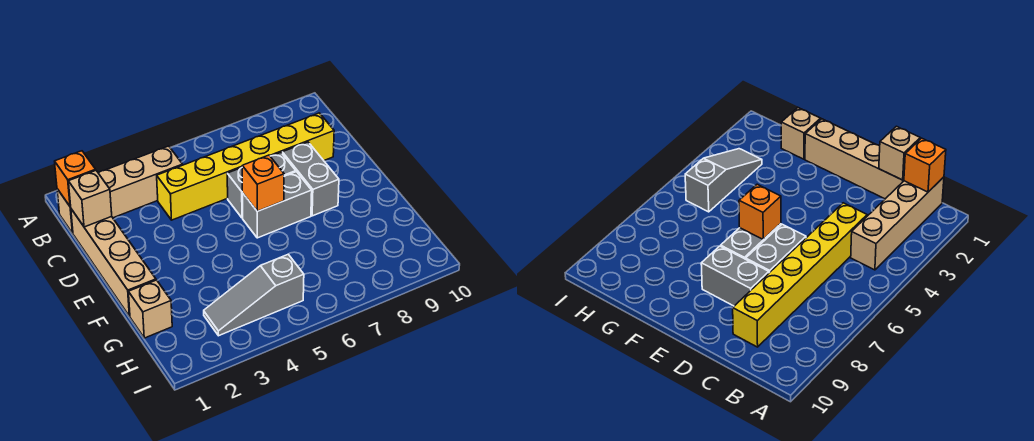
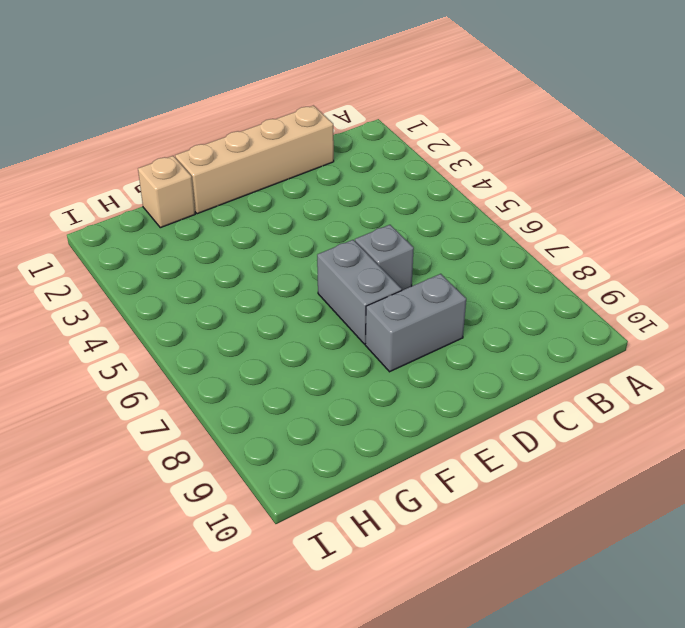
grey brick D6 level 1 -> grey brick D6:D7 level 1
none -> tan brick B1:B4 level 1
none -> yellow brick C4:C9 level 1

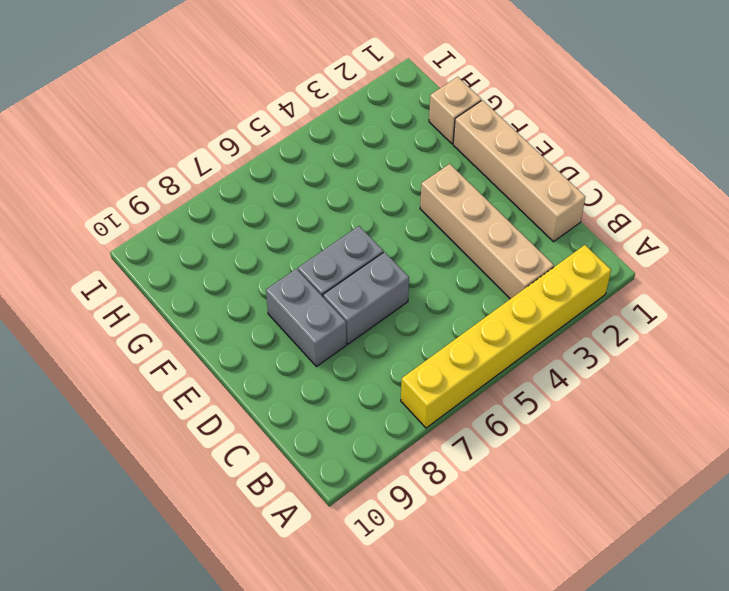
yellow brick A2:A7 level 1 -> yellow brick C4:C9 level 1
tan brick B3:E3 level 1 -> tan brick B1:B4 level 1
none -> grey slope H3:H5 level 1 top 5
none -> orange brick B1 level 2

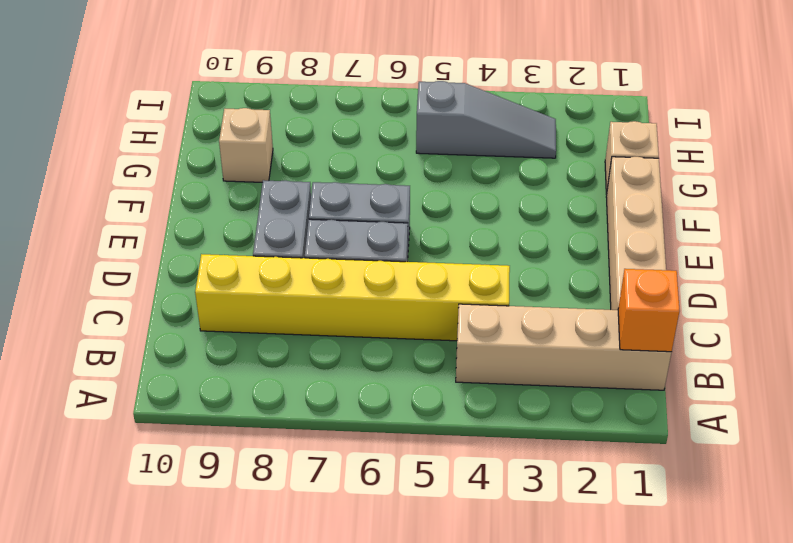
tan brick G9 level 1 -> tan brick C1 level 2
none -> orange brick E6 level 2

